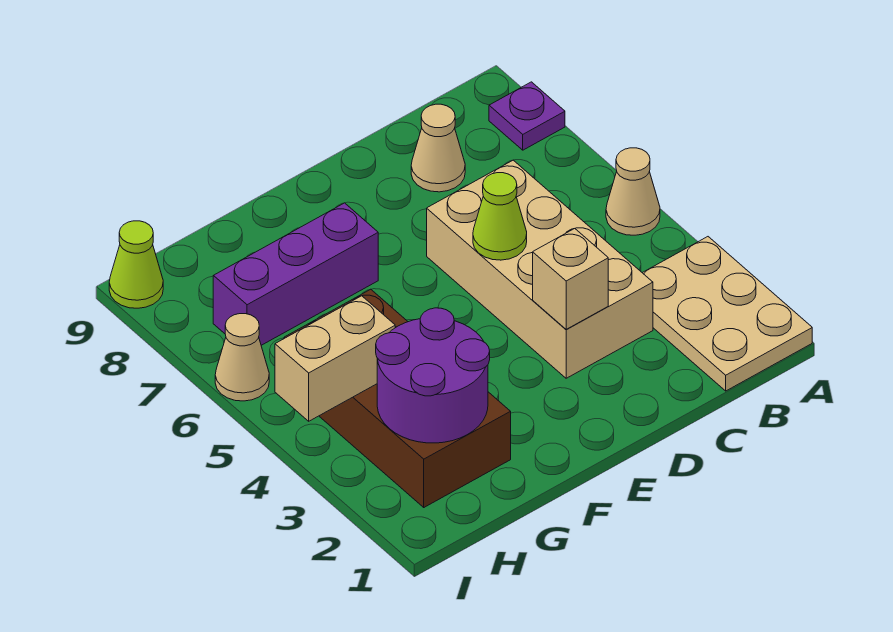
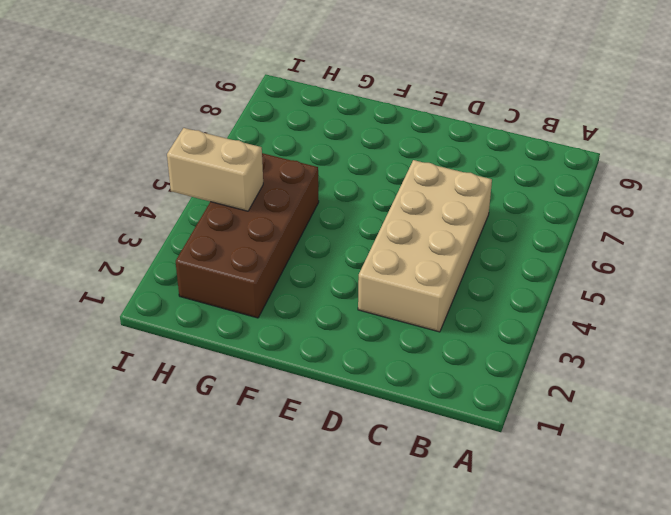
none -> tan plate A1:B3 level 1
none -> tan cone A5 level 1
none -> purple plate A8 level 1

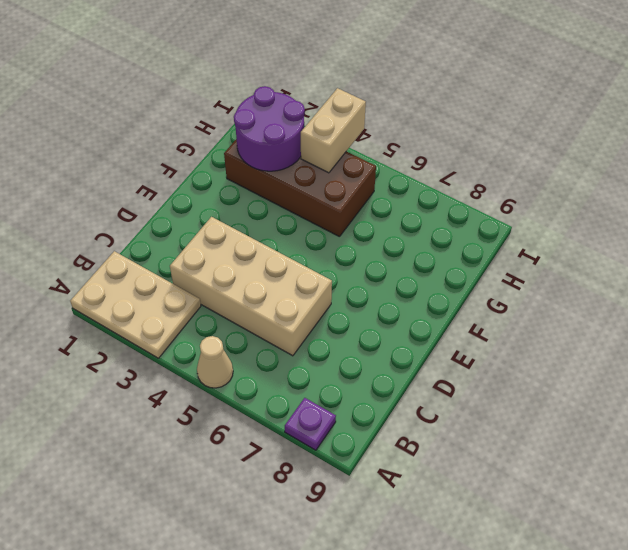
none -> tan cone C8 level 1
none -> purple brick F7:H7 level 1
none -> tan cone I6 level 1

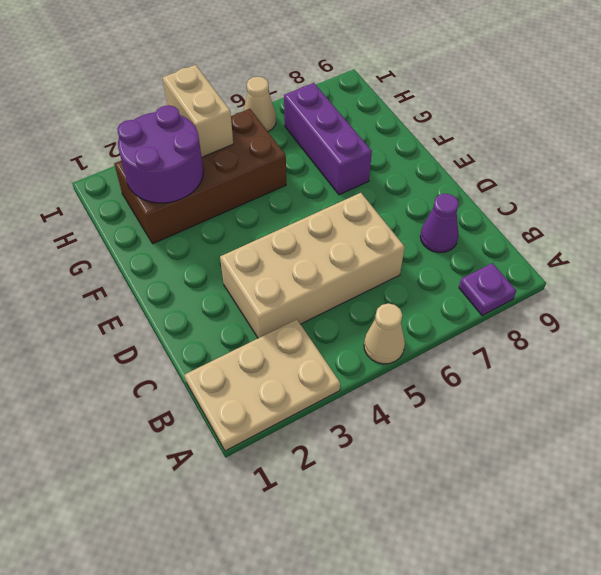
purple cone C8 level 1 -> tan cone C8 level 1
none -> lime cone I9 level 1
none -> tan brick D3 level 2
none -> lime cone D5 level 2

